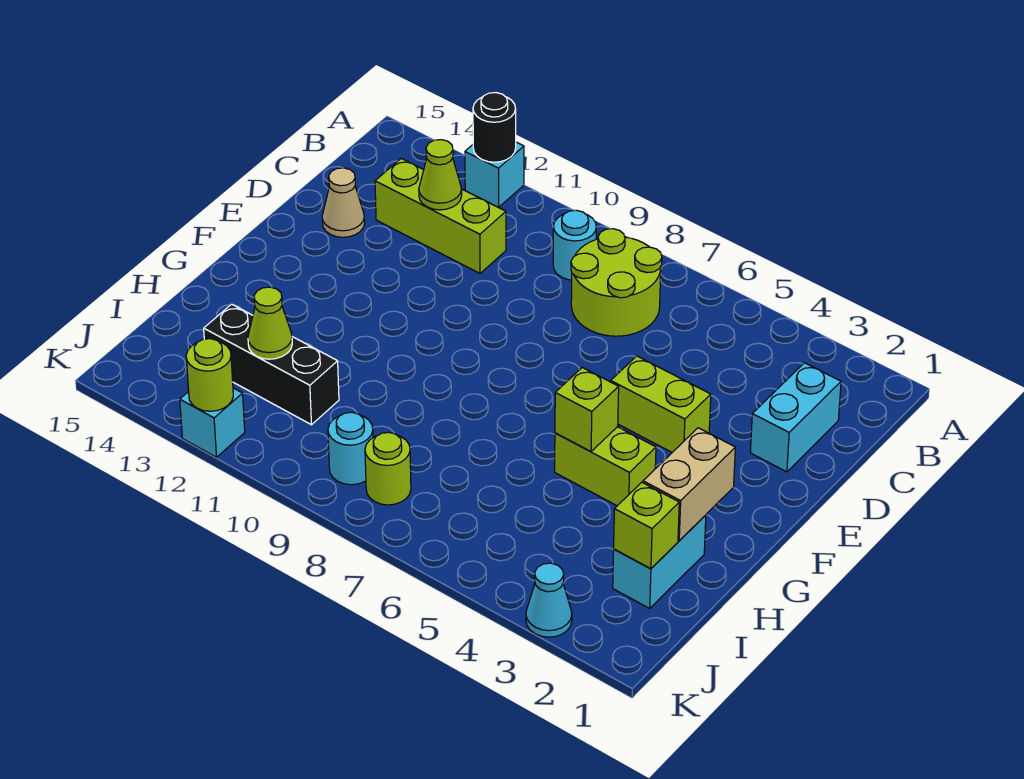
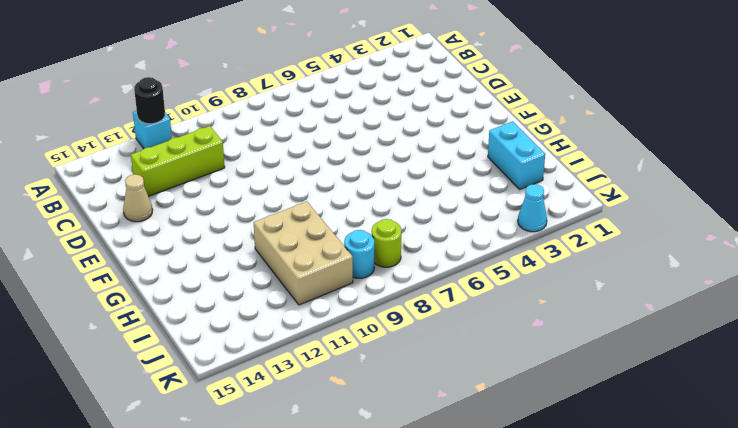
tan brick H10:J11 level 1 -> black brick I11:I13 level 1
none -> lime round brick B7:C8 level 1
none -> cyan round brick B9 level 1
none -> cyan brick C2:D2 level 1

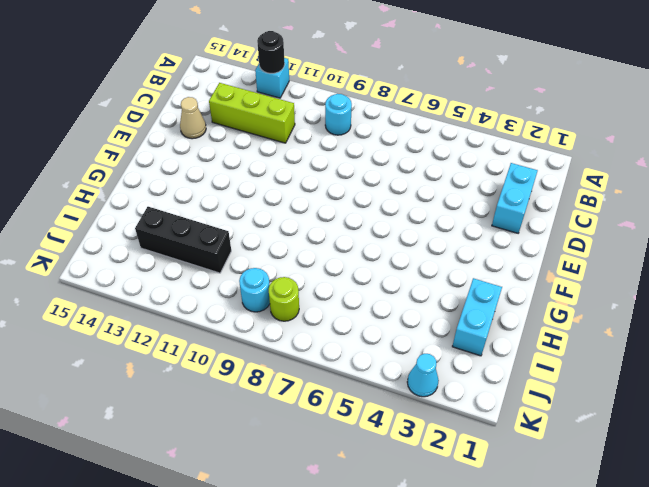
none -> lime round brick B7:C8 level 1
none -> lime brick E4:E5 level 1
none -> lime brick G4:G5 level 1

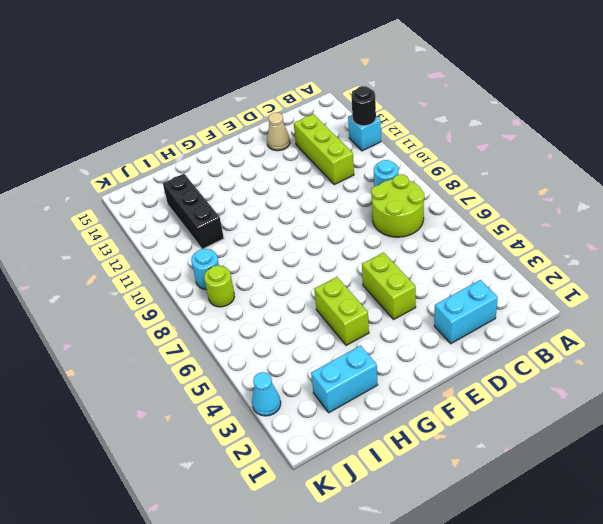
none -> cyan brick K12 level 1
none -> lime cone C12 level 2
none -> tan brick G2:H2 level 2

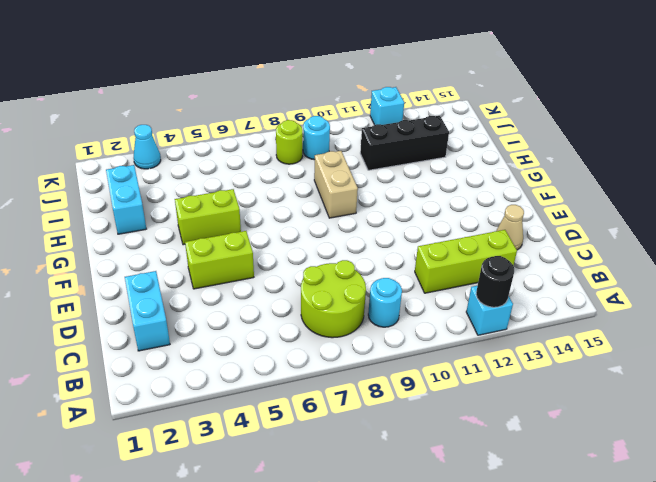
tan brick G9:H9 level 1 -> tan brick G2:H2 level 2
none -> lime cone C12 level 2
none -> lime brick G5 level 2
none -> lime brick I2 level 2

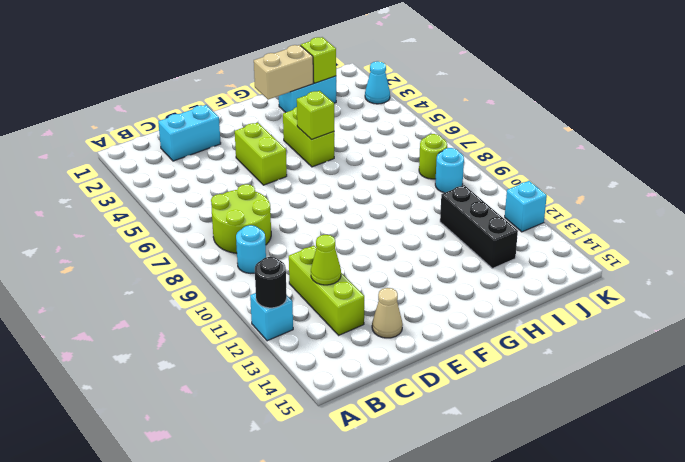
none -> lime cone I12 level 2
none -> lime round brick K12 level 2

